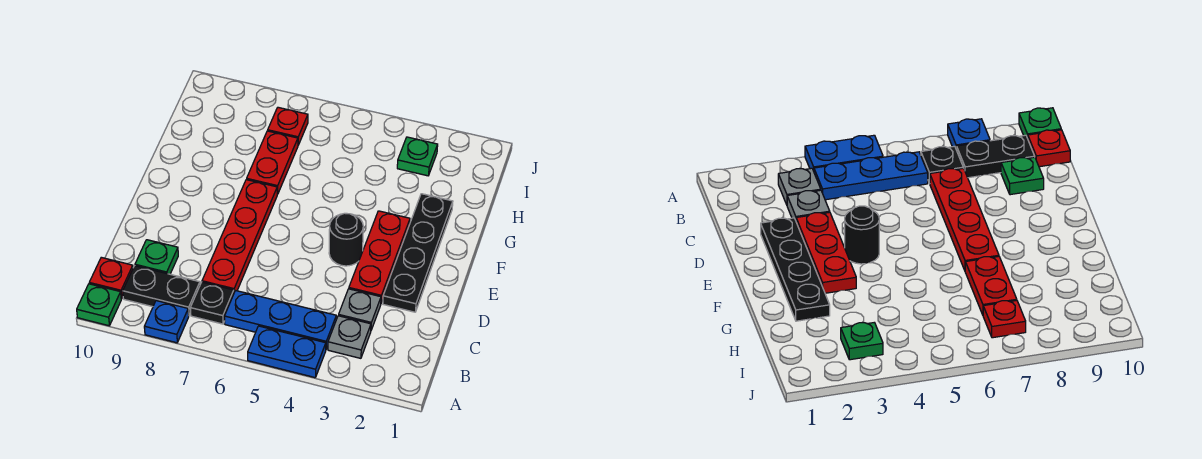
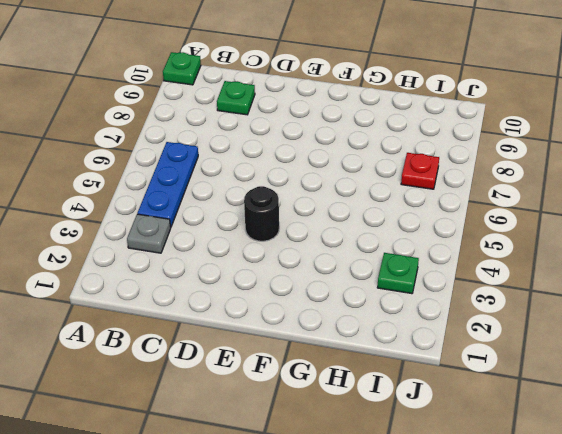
none -> blue plate A4:A5 level 1
none -> blue plate A8 level 1
none -> black plate B7 level 1

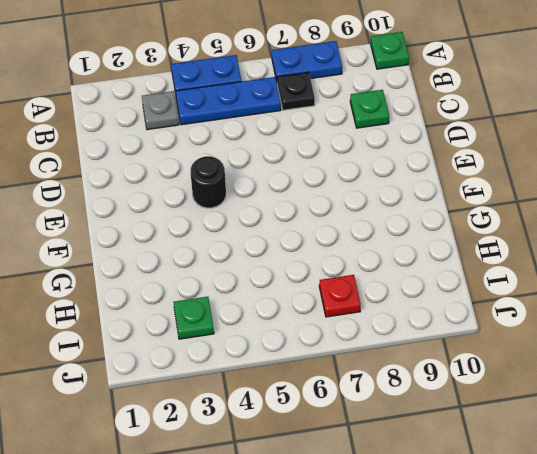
blue plate A7:A8 level 1 -> blue plate A8 level 1
none -> black plate B8:B9 level 1
none -> red plate B10 level 1
none -> grey plate C3 level 1

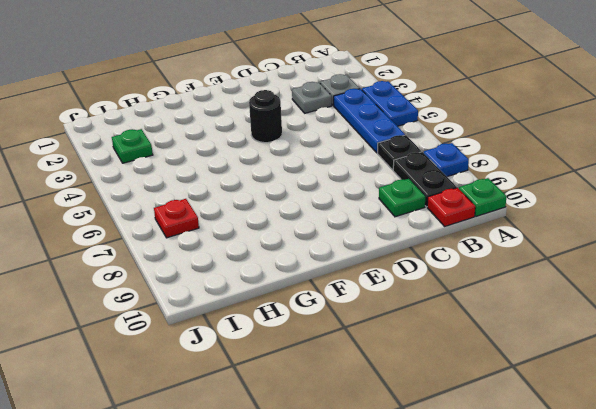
none -> red plate C7:F7 level 1
none -> black plate D2:G2 level 1
none -> red plate D3:F3 level 1

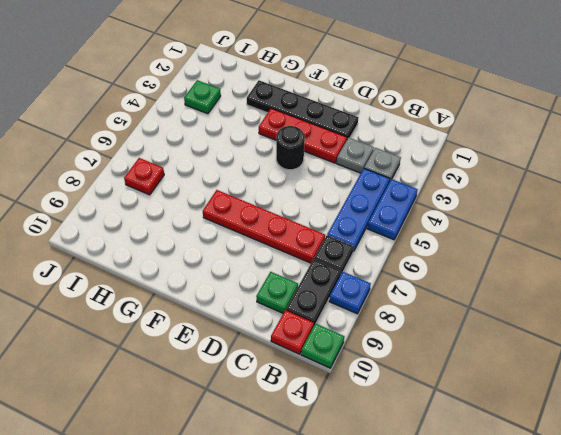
none -> red plate G7:H7 level 1

